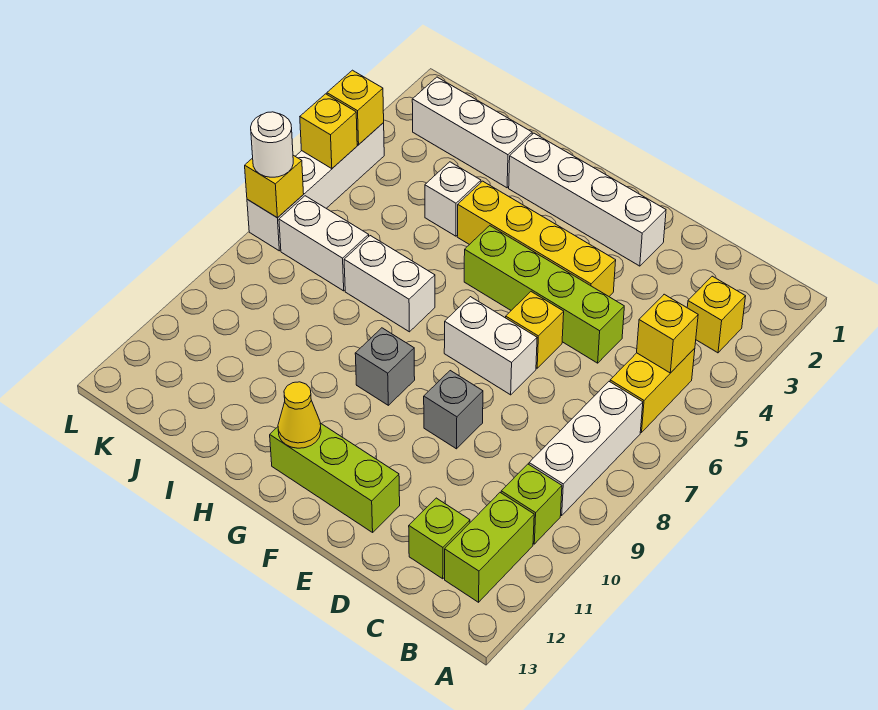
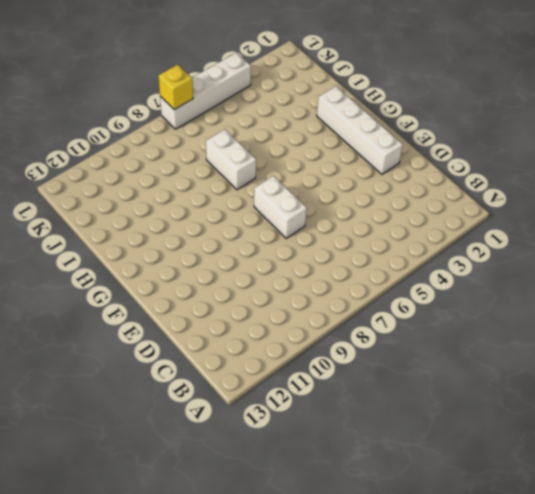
none -> yellow brick B3 level 1
none -> yellow brick B5:B6 level 1
none -> white brick B7:B9 level 1

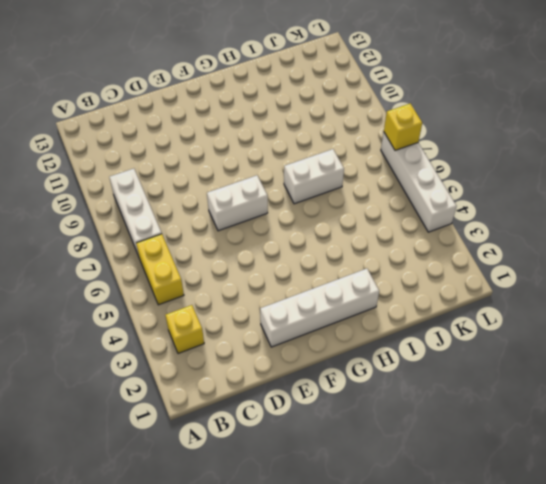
none -> lime brick B10 level 1
none -> lime brick B11:B12 level 1
none -> lime brick C12 level 1

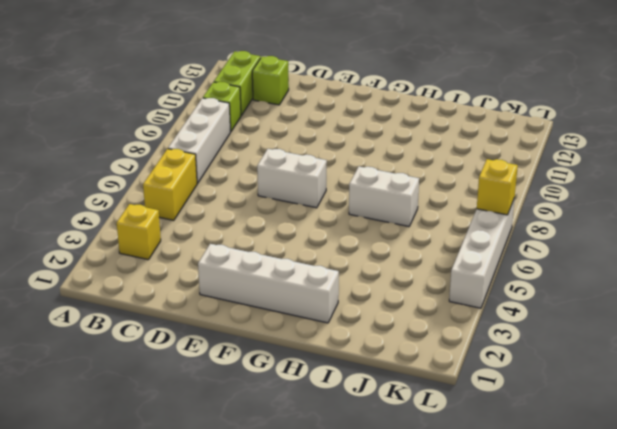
none -> lime brick D5:G5 level 1
none -> yellow brick E4:H4 level 1
none -> yellow brick E6 level 1

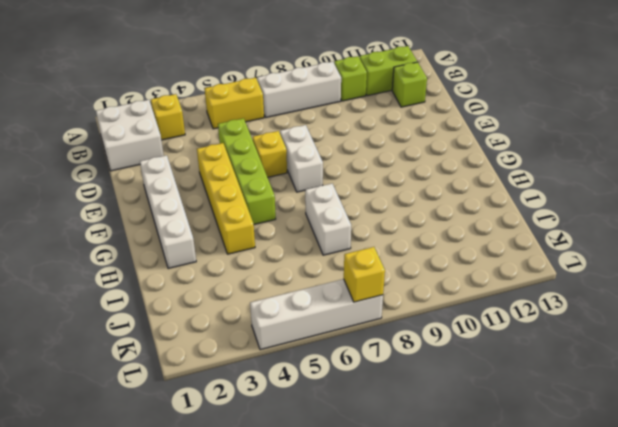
white brick B1:C2 level 1 -> none
none -> grey brick E9 level 1
none -> lime brick E12:G12 level 1
none -> grey brick G9 level 1

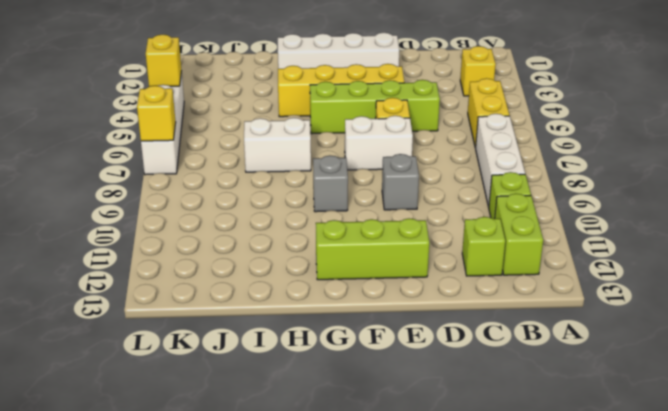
none -> white brick I2:K2 level 1
none -> white brick I4 level 1
none -> white brick J7:K7 level 1

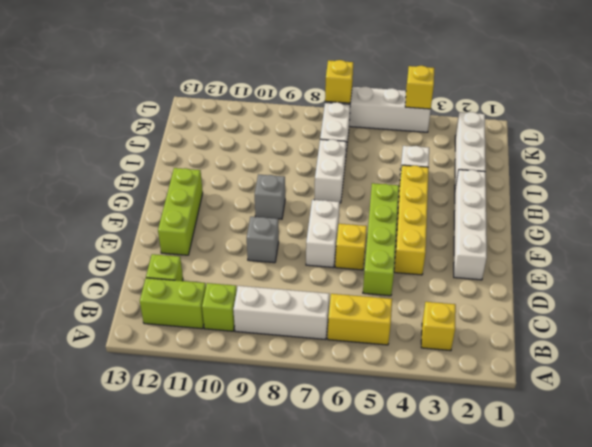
none -> yellow brick B5 level 2
none -> yellow cone G12 level 2
none -> yellow brick L5 level 2

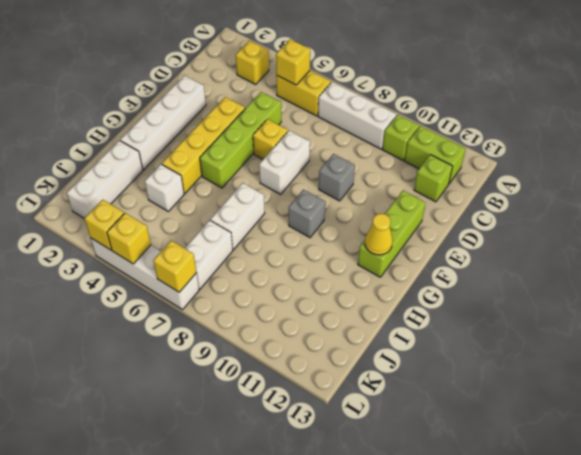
none -> white round brick L7 level 3

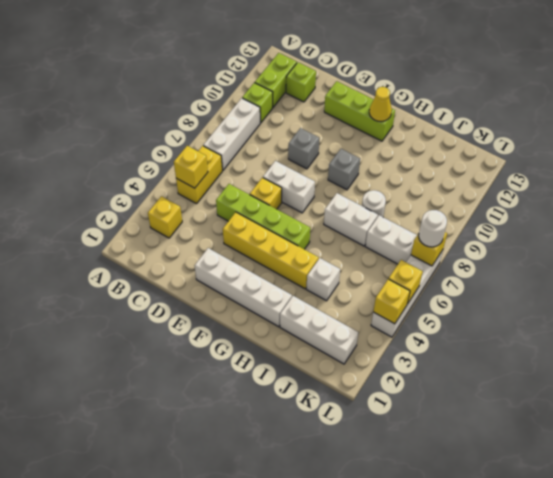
white round brick I8 level 1 -> none

